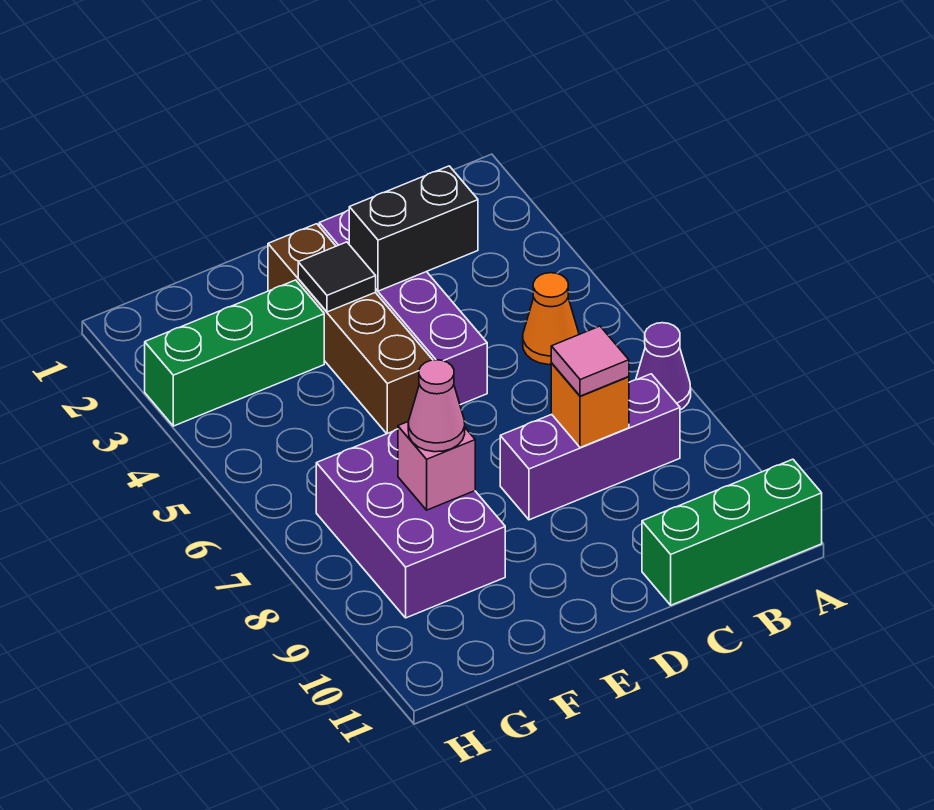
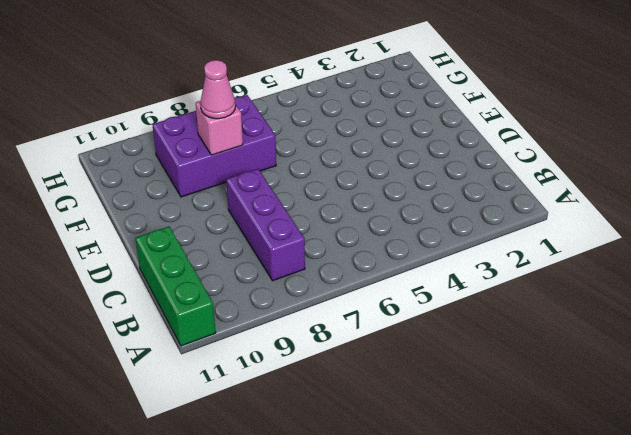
none -> purple cone A7 level 1
none -> orange cone B5 level 1
none -> purple brick D2:D5 level 1

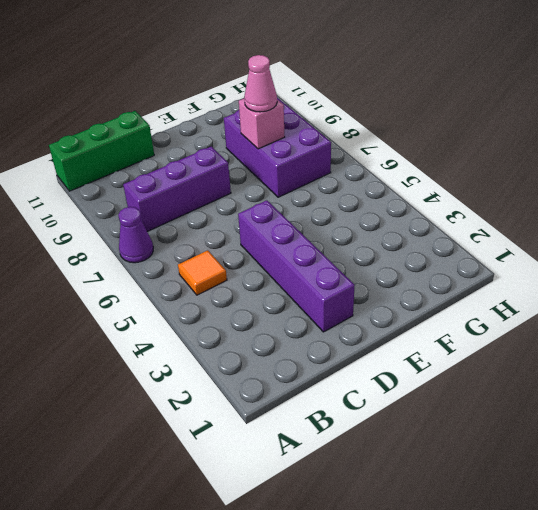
orange tile B5 level 1 -> orange cone B5 level 1
none -> brown brick E2:E5 level 1
none -> green brick F3:H3 level 1
none -> black brick C3:D3 level 2

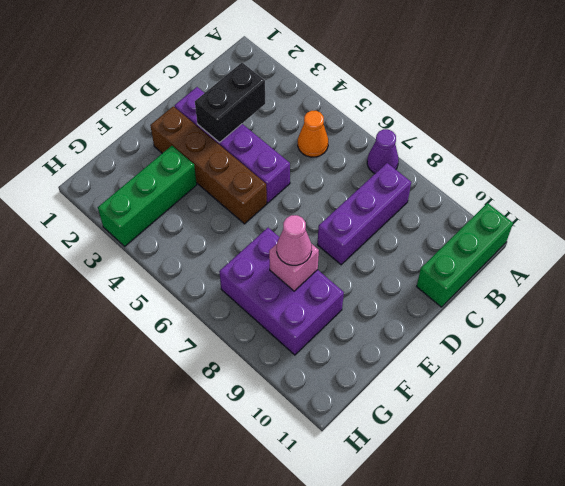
none -> orange brick C8 level 2
none -> black tile E3 level 2
none -> pink tile C8 level 3

